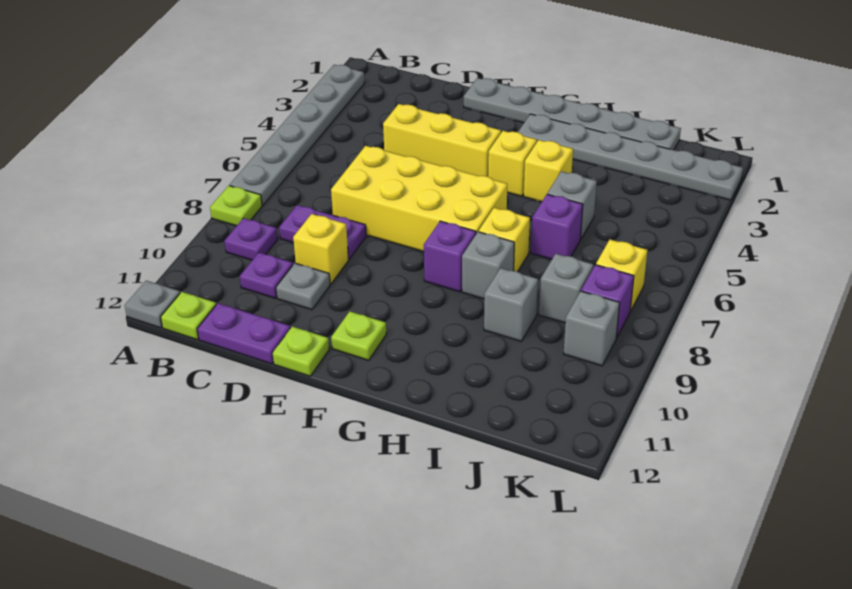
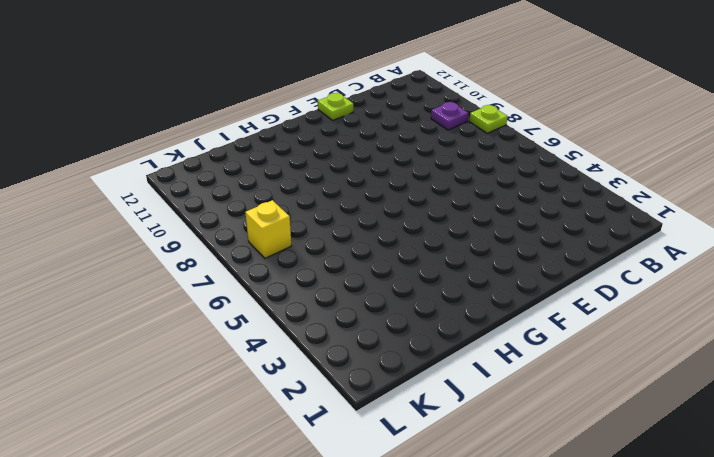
none -> grey plate A2:A7 level 1
none -> grey plate A12 level 1
none -> lime plate B12 level 1

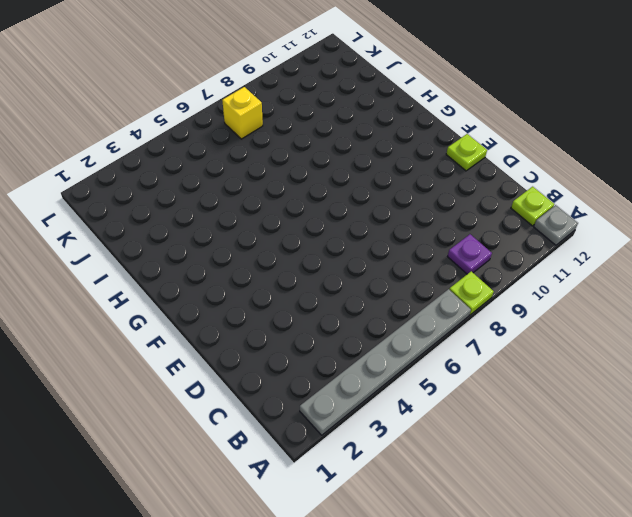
none -> purple plate C8:D8 level 1
none -> purple plate C10 level 1
none -> purple plate C12:D12 level 1

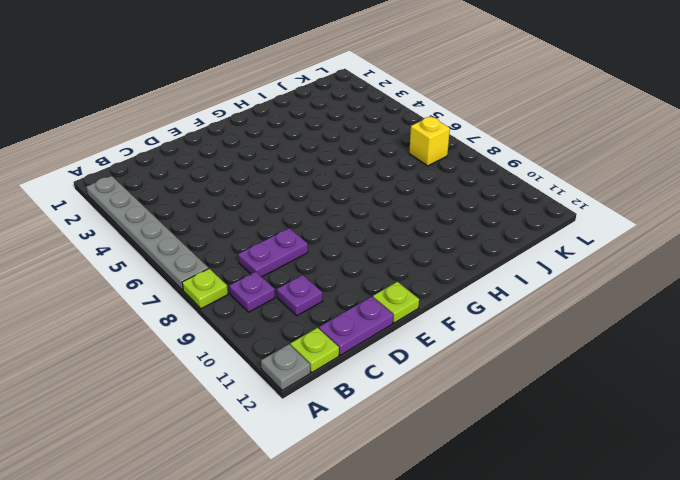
none -> yellow brick D4:F4 level 1
none -> yellow brick D6:G7 level 1
none -> yellow brick D9 level 1

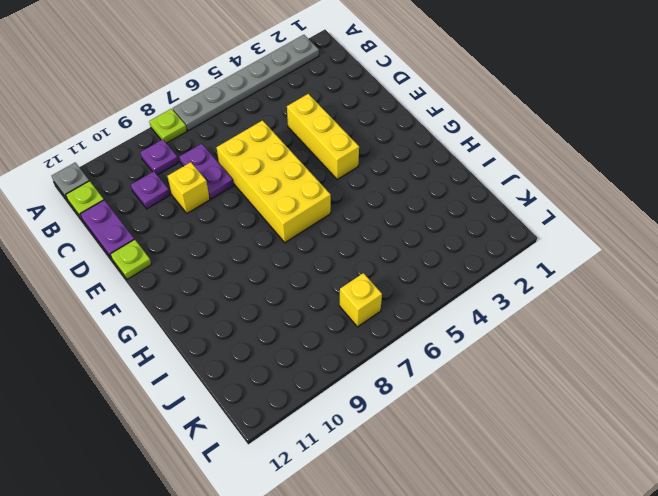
none -> grey plate D10 level 1
none -> grey plate E1:J1 level 1
none -> lime plate F11 level 1

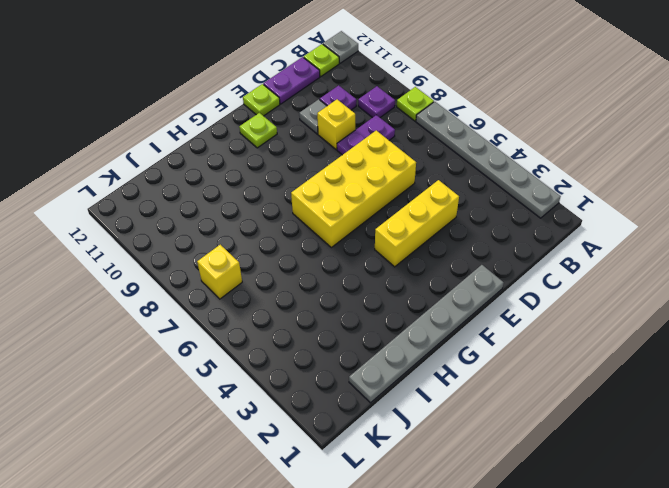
none -> grey plate G2:L2 level 1
none -> yellow brick G4 level 1
none -> purple brick G8 level 1

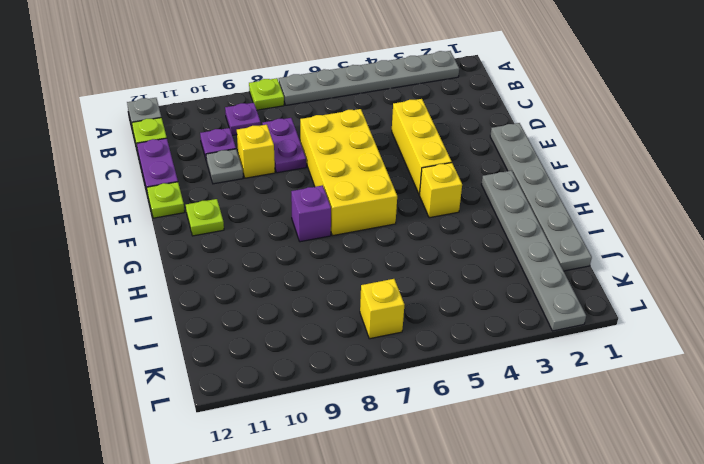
none -> yellow brick H4 level 1
none -> yellow brick H7 level 1
none -> grey brick H8 level 1

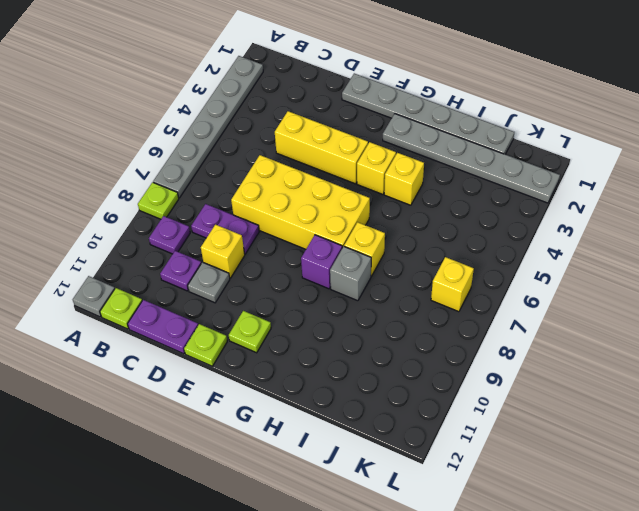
none -> grey brick I5 level 1
none -> purple brick I6 level 1
none -> grey brick I9 level 1

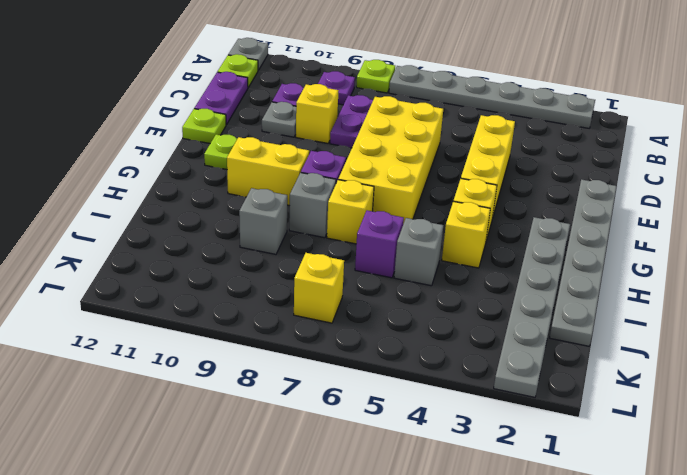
yellow brick G9:G10 level 1 -> none
none -> grey brick J8 level 1
none -> purple brick K8 level 1
none -> grey brick K9 level 1

